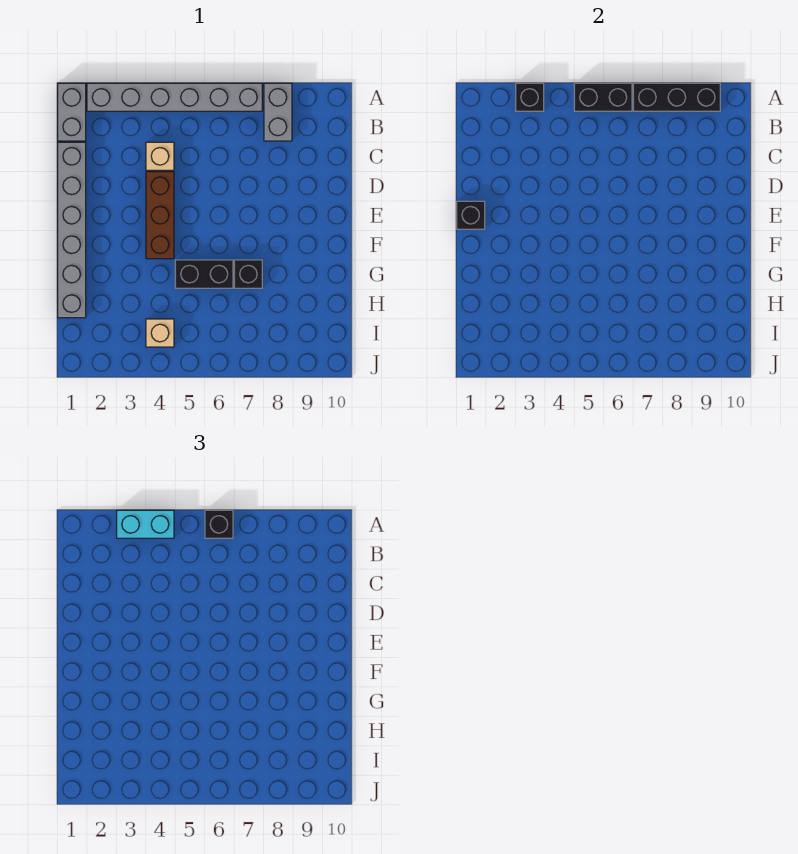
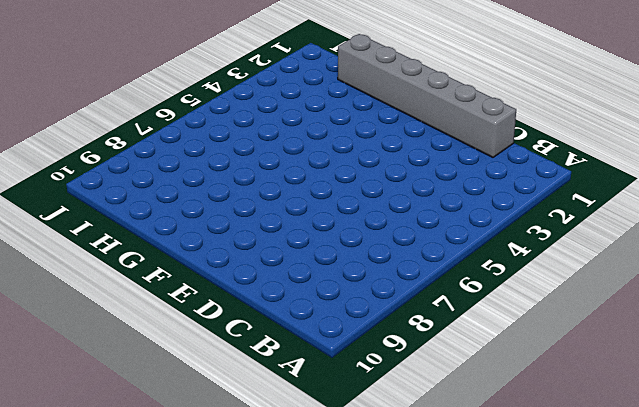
none -> grey brick A1:B1 level 1
none -> grey brick A2:A7 level 1
none -> grey brick A8:B8 level 1

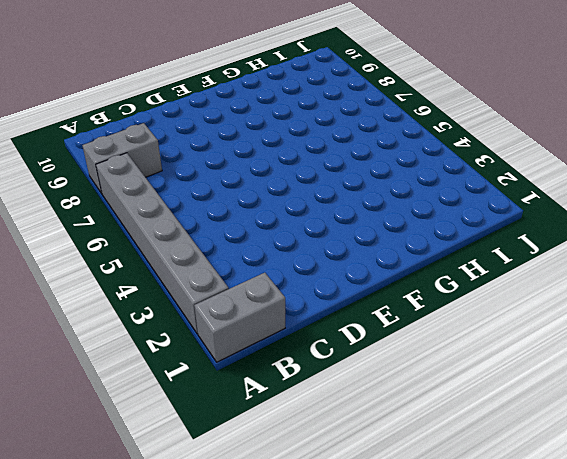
none -> grey brick C1:H1 level 1
none -> tan brick C4 level 1
none -> brown brick D4:F4 level 1

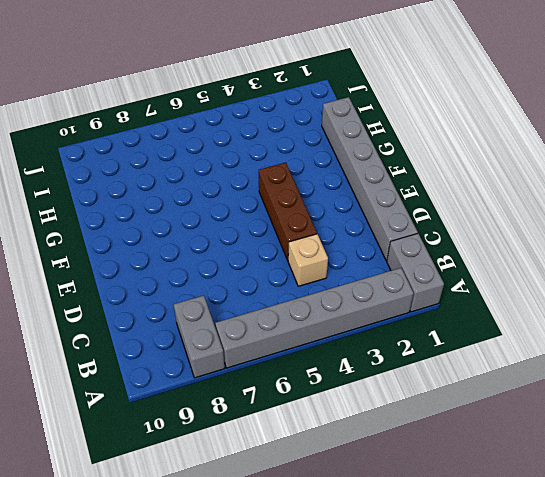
none -> black brick G5:G6 level 1
none -> black brick G7 level 1
none -> tan brick I4 level 1

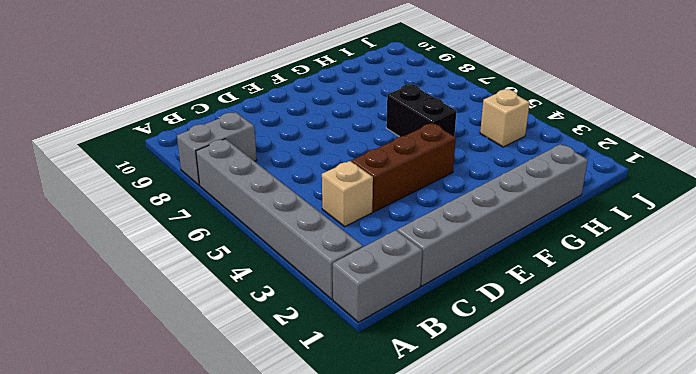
none -> black brick G7 level 1
none -> black brick A3 level 2
none -> black brick A5:A6 level 2

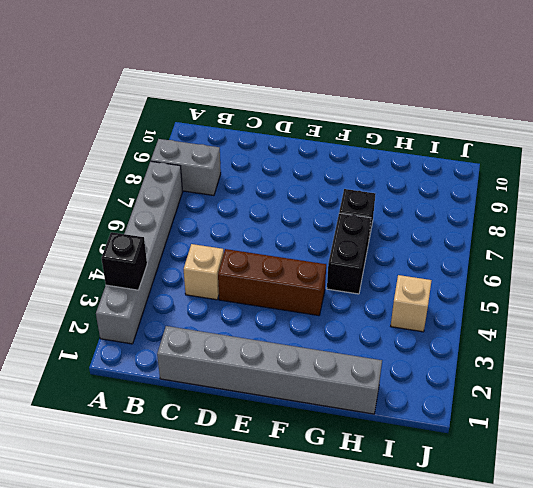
none -> grey brick A1:B1 level 1
none -> black brick A5:A6 level 2
none -> black brick A7:A9 level 2

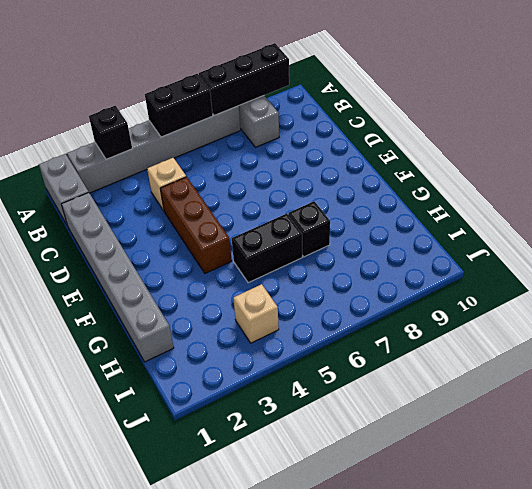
none -> black brick E1 level 2
none -> cyan brick A3:A4 level 3
none -> black brick A6 level 3

